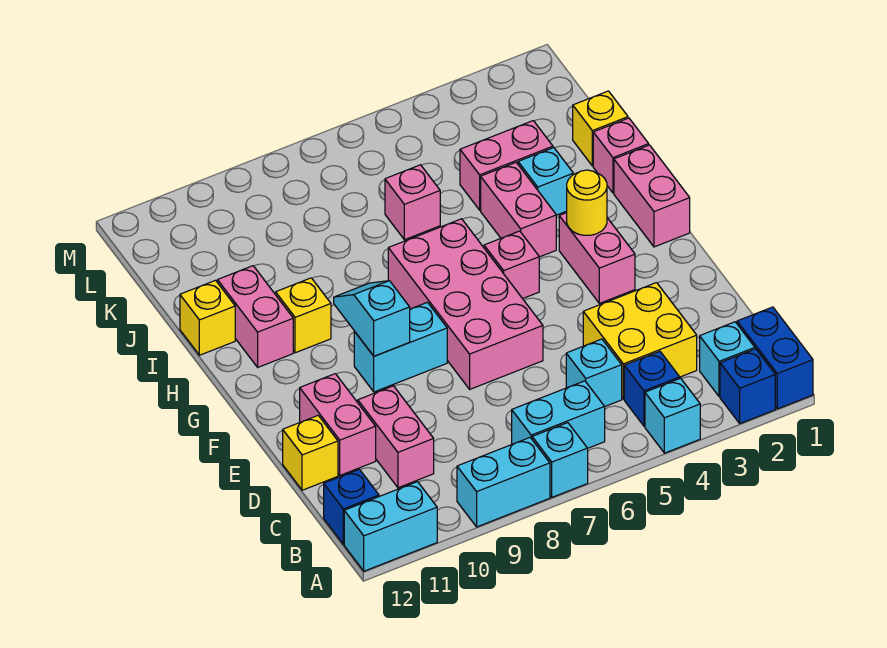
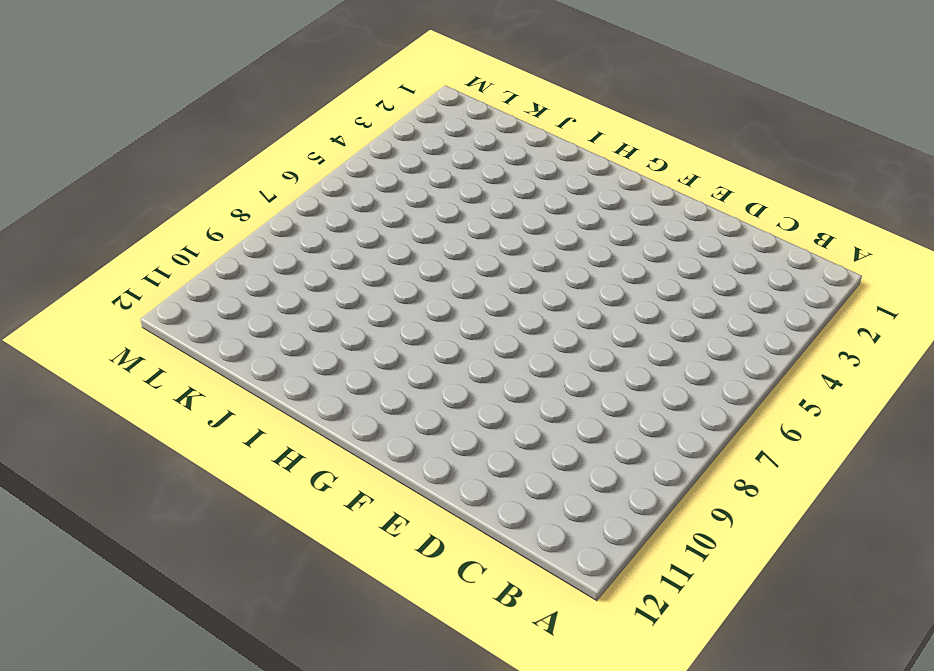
none -> blue brick A1:B1 level 1
none -> blue brick A2 level 1
none -> cyan brick A4 level 1
none -> cyan brick A7 level 1

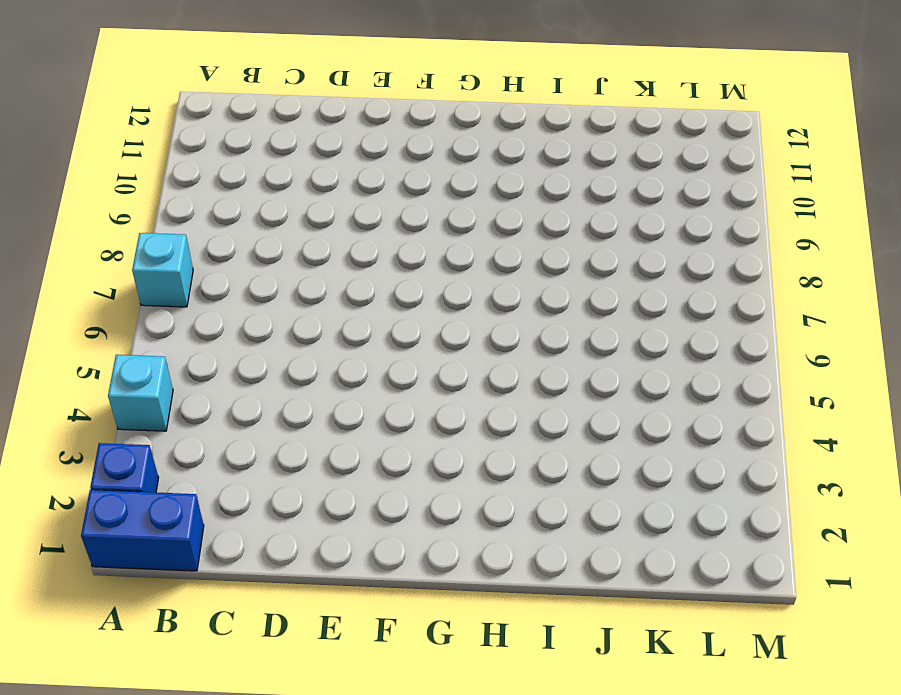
none -> cyan brick A8:A9 level 1
none -> cyan brick A11:A12 level 1
none -> cyan brick B2 level 1
none -> blue brick B4 level 1

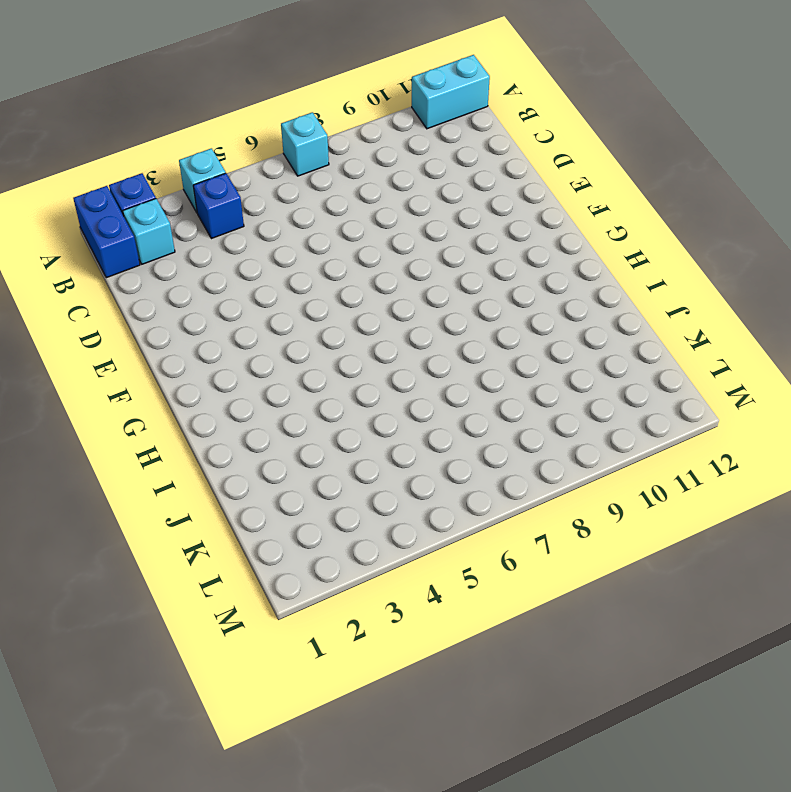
none -> cyan brick A8:A9 level 1
none -> cyan brick B6:B7 level 1
none -> blue brick B12 level 1
none -> yellow brick C3:D4 level 1

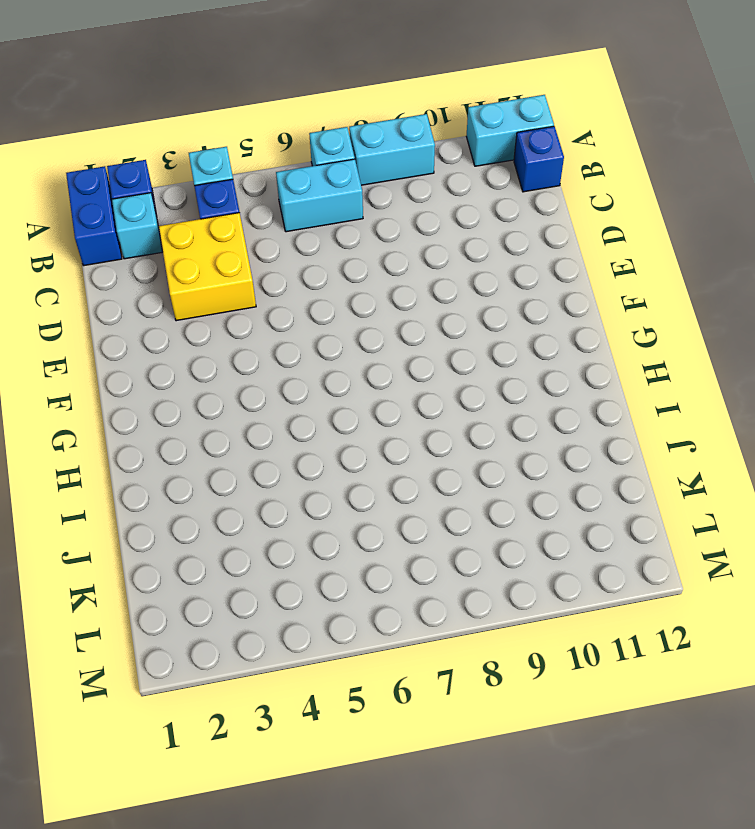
none -> cyan brick C5 level 1
none -> pink brick C10:D10 level 1
none -> pink brick D11:E11 level 1
none -> yellow brick D12 level 1

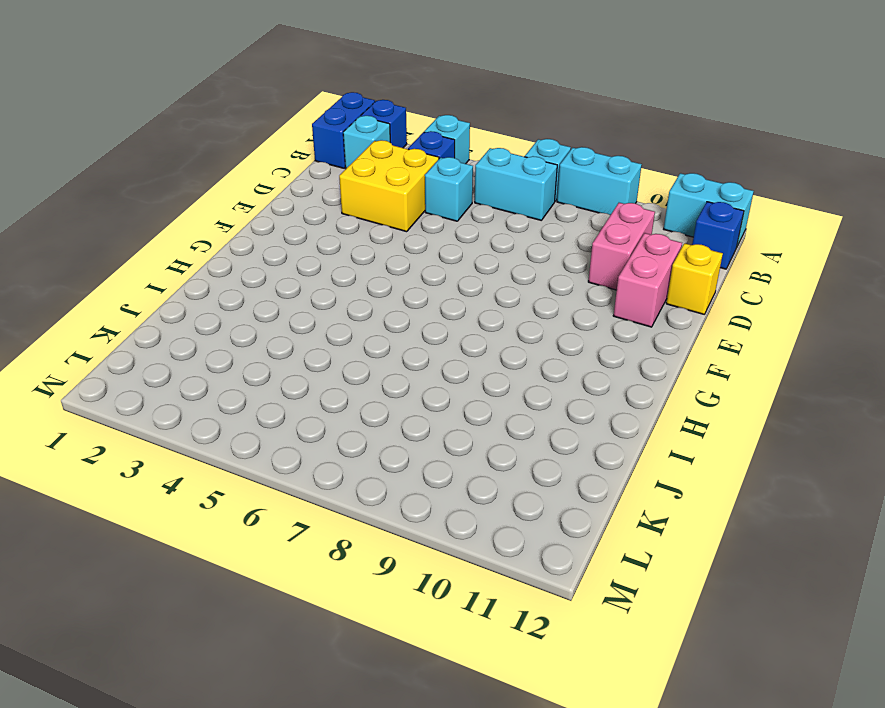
none -> pink brick E6:H7 level 1
none -> pink brick F3:G3 level 1
none -> cyan brick F8:F9 level 1
none -> pink brick G1:H1 level 1

